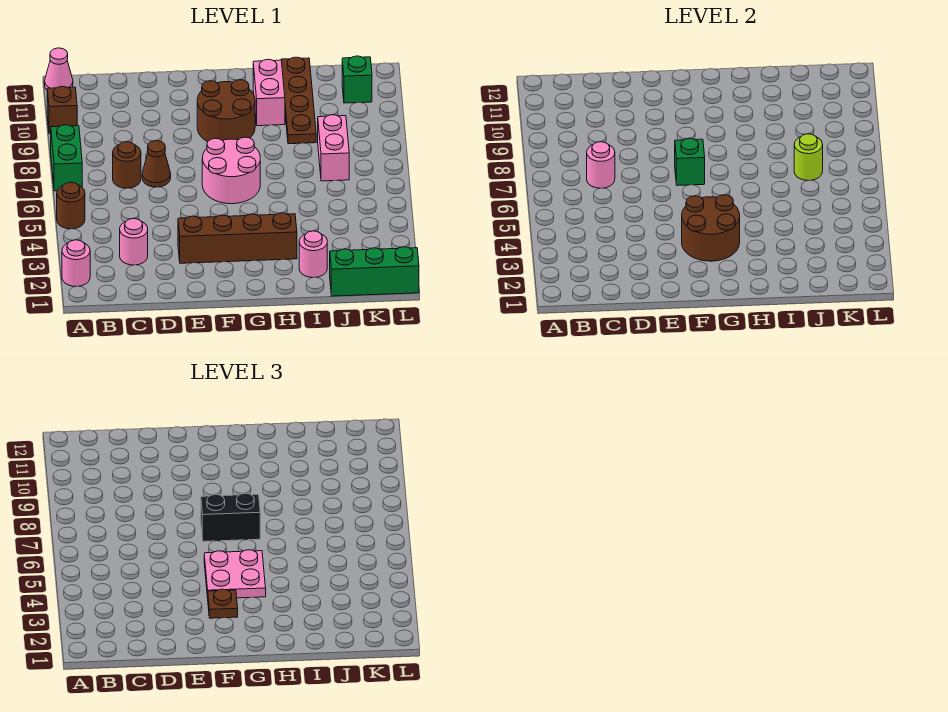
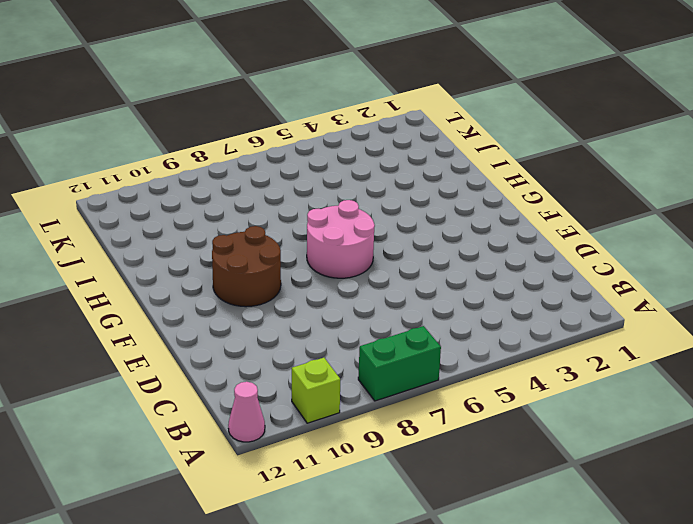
lime brick A10 level 1 -> brown brick A10 level 1
none -> pink round brick A2 level 1
none -> brown round brick A5 level 1
none -> pink round brick C3 level 1

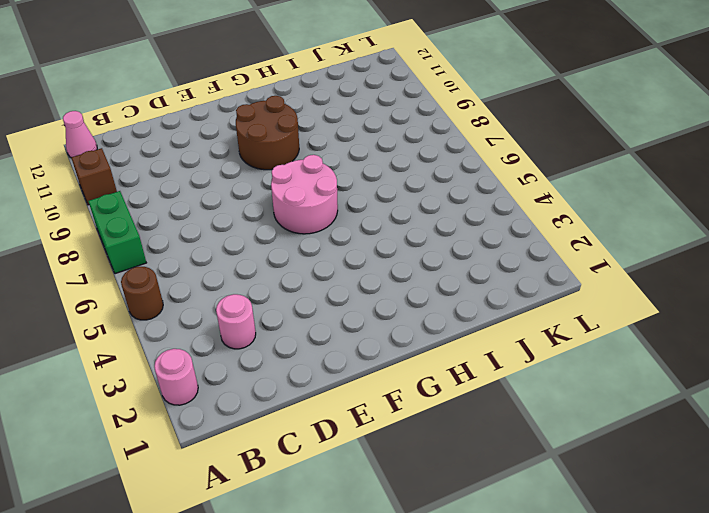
none -> brown round brick C7 level 1
none -> brown cone D7 level 1
none -> brown brick E3:H3 level 1

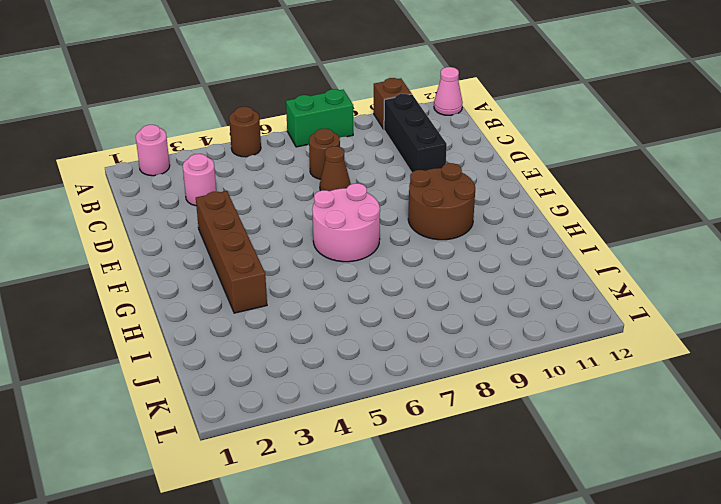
black brick B10:D10 level 1 -> none
none -> pink brick H10:H11 level 1
none -> pink round brick I2 level 1
none -> brown plate I9:I12 level 1

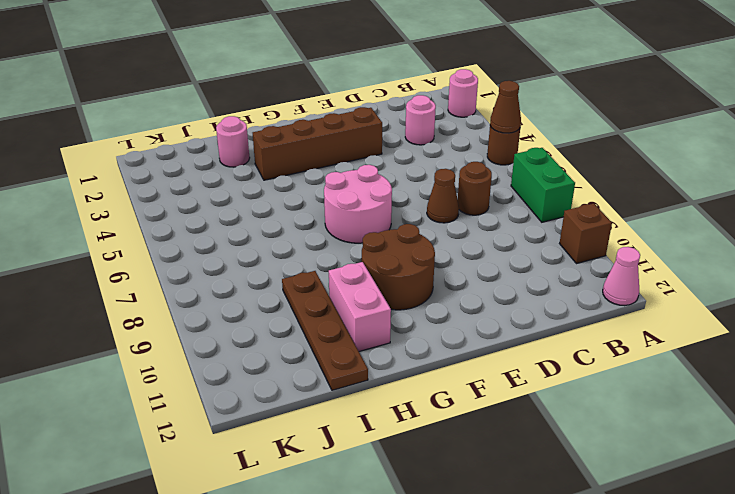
brown cone A5 level 2 -> none
none -> green brick J1:L1 level 1
none -> pink brick J7:J8 level 1
none -> green brick K11 level 1

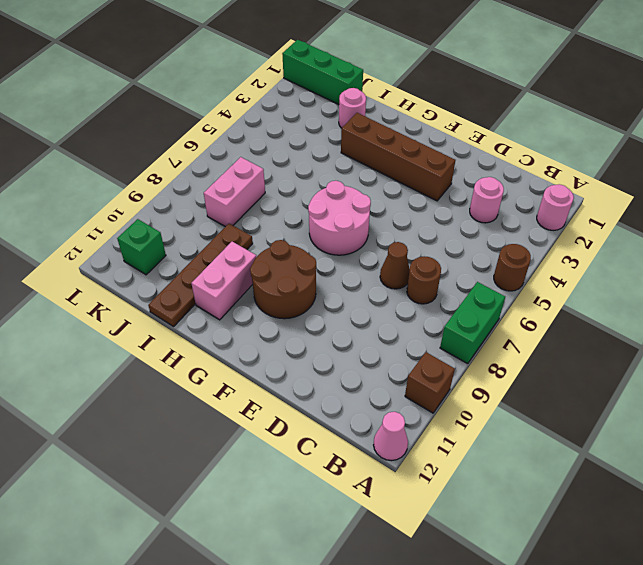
none -> pink round brick C7 level 2
none -> brown round brick F3:G4 level 2
none -> green brick F7 level 2

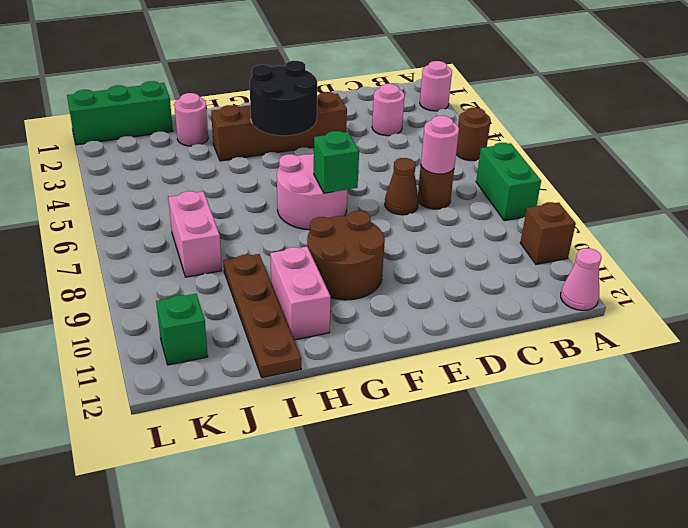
black round brick F3:G4 level 2 -> brown round brick F3:G4 level 2
none -> lime round brick J7 level 2
none -> brown plate F3 level 3
none -> pink plate F4:G5 level 3

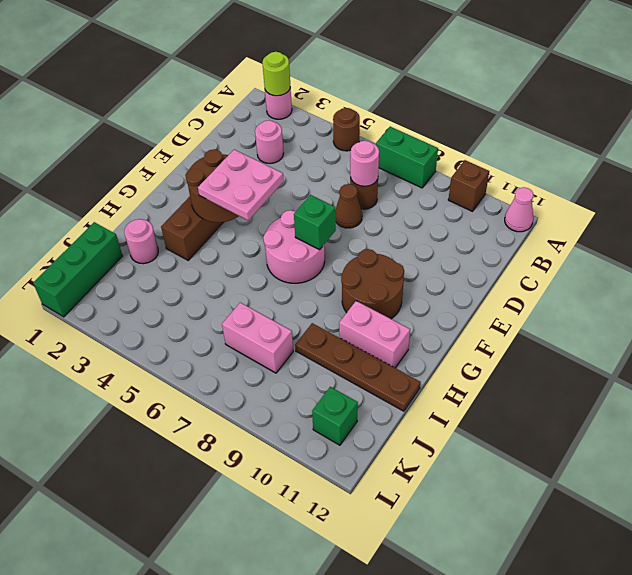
lime round brick A2 level 2 -> lime round brick J7 level 2
none -> brown plate F3 level 3
none -> black brick F7:G7 level 3

